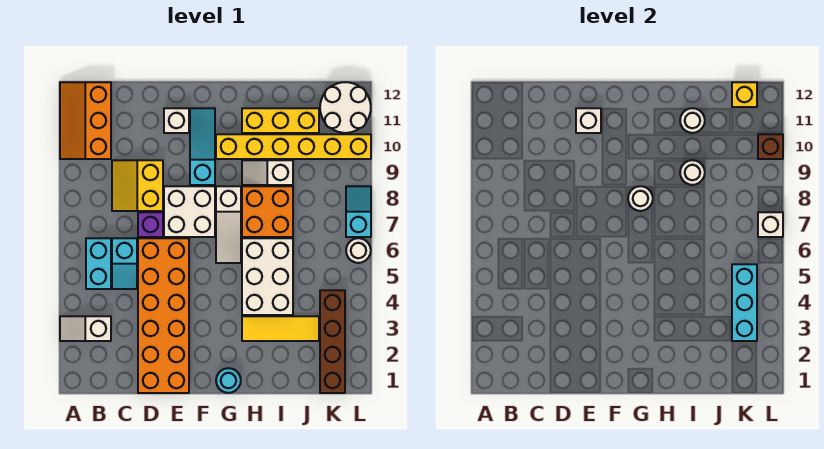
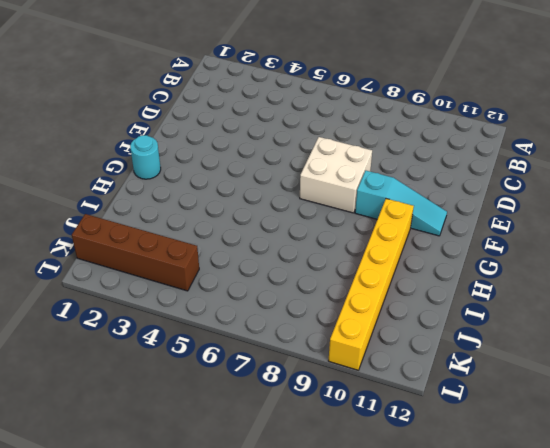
none -> white slope A3:B3 level 1 top B
none -> orange slope A10:B12 level 1 top B
none -> cyan brick B5:B6 level 1
none -> cyan slope C5:C6 level 1 top 6

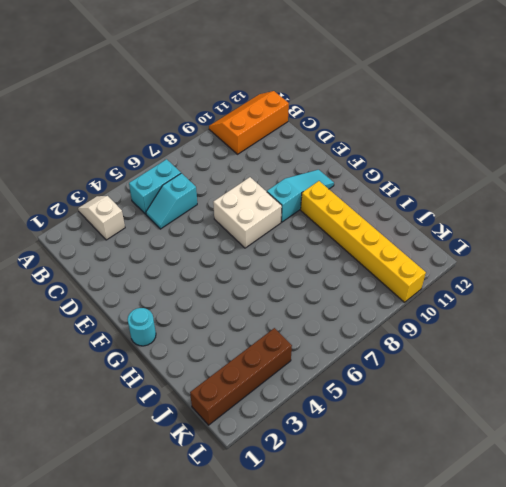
none -> yellow slope C8:D9 level 1 top D
none -> orange brick D1:E6 level 1
none -> purple brick D7 level 1
none -> white brick E11 level 1

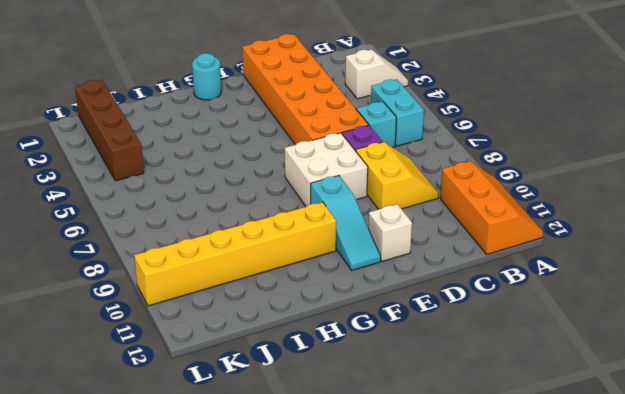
none -> white slope G6:G8 level 1 top 8
none -> yellow tile H3:J3 level 1
none -> white brick H4:I6 level 1
none -> orange brick H7:I8 level 1

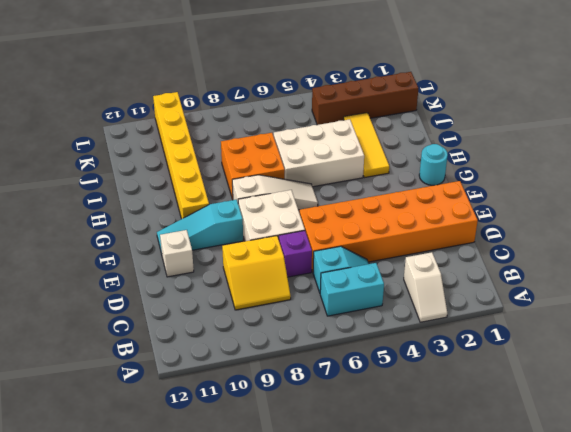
none -> orange slope A10:B12 level 1 top B
none -> white slope H9:I9 level 1 top I
none -> yellow brick H11:J11 level 1
none -> white round brick K11:L12 level 1

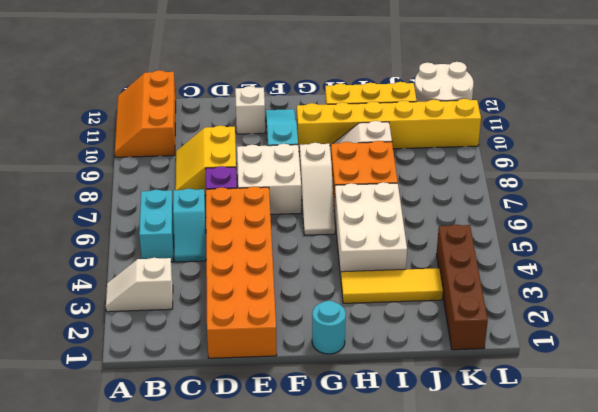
none -> white round brick L6 level 1
none -> cyan slope L7:L8 level 1 top 7
none -> white brick E11 level 2
none -> white round brick G8 level 2

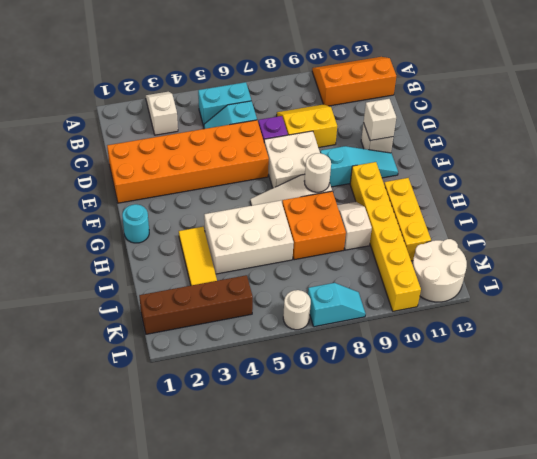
none -> white round brick I9 level 2
none -> white round brick I11 level 2
none -> cyan brick K3:K5 level 2
none -> yellow brick K12 level 2

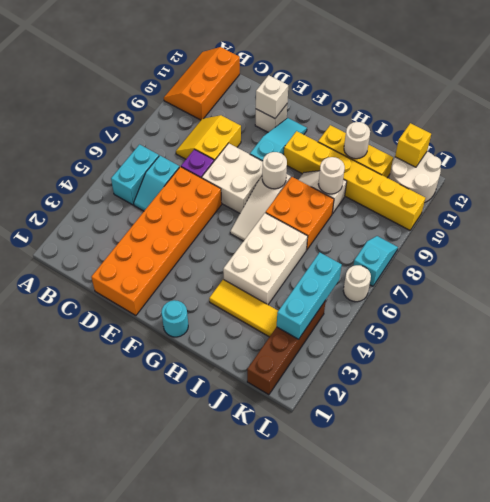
none -> white slope A3:B3 level 1 top B
none -> white brick L7 level 2
none -> brown brick L10 level 2

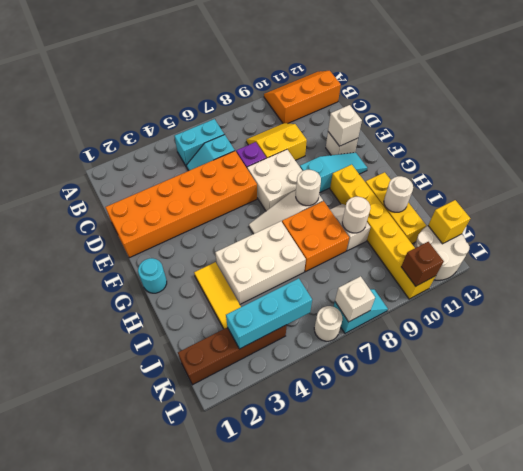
none -> white slope A3:B3 level 1 top B

